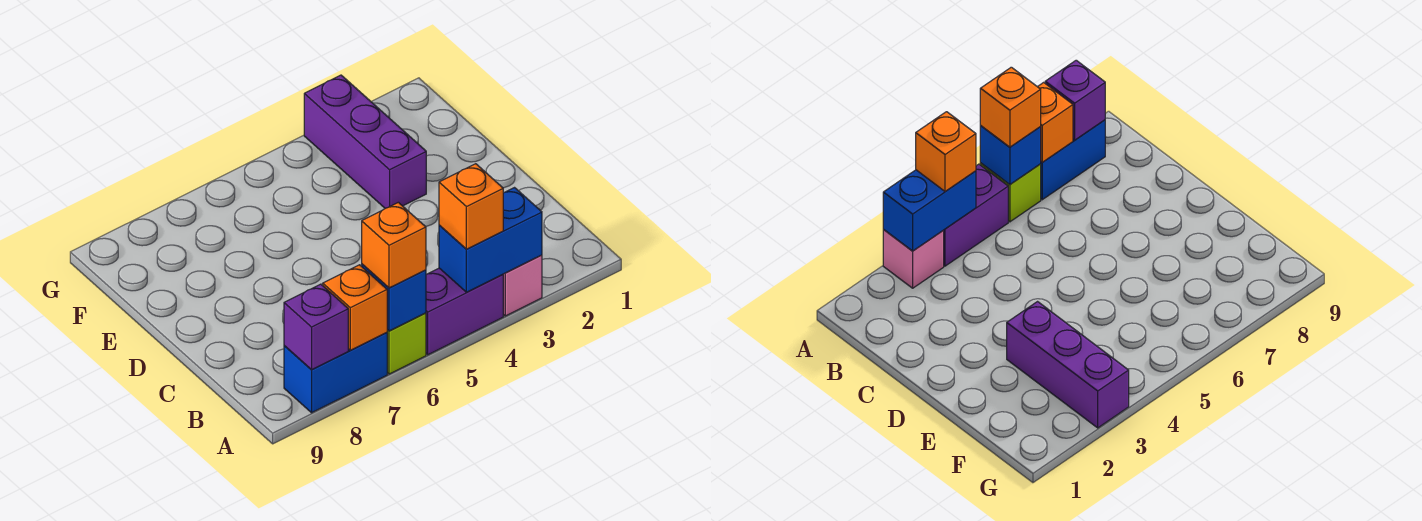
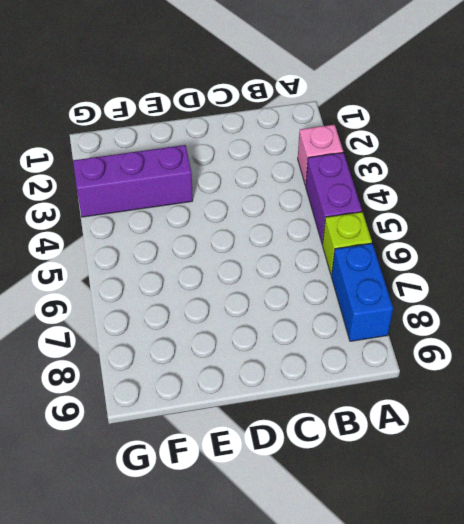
none -> blue brick A3:A4 level 2
none -> blue brick A6 level 2

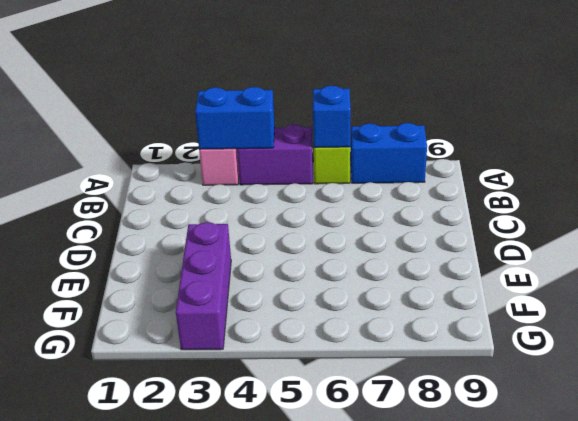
none -> orange brick A7 level 2
none -> purple brick A8 level 2

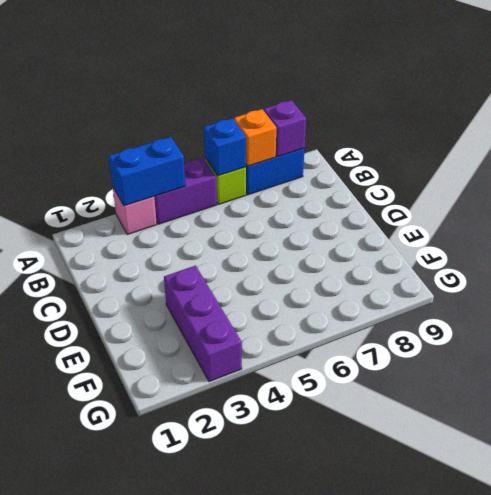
none -> orange brick A4 level 3
none -> orange brick A6 level 3

